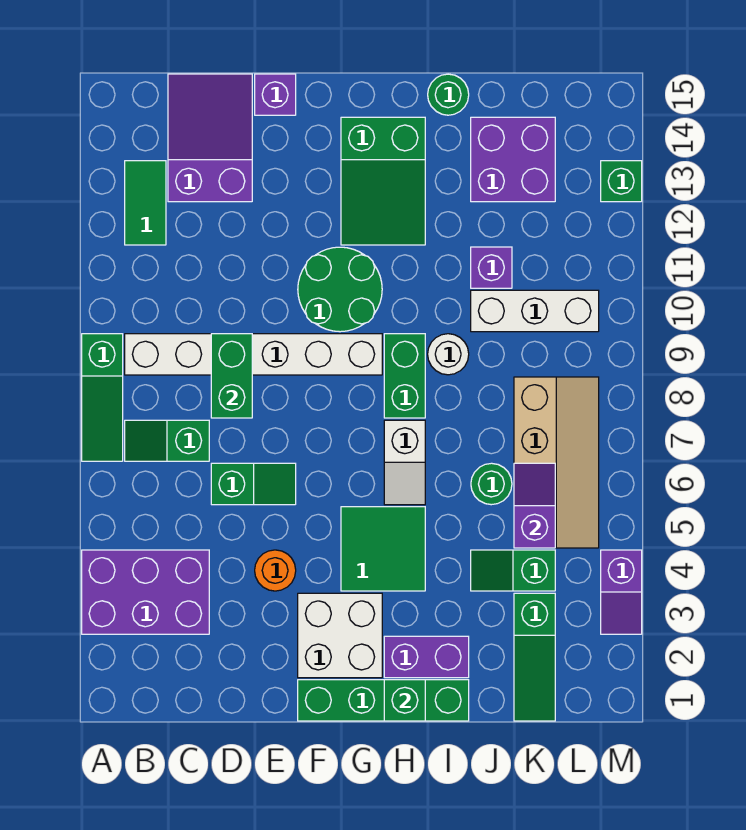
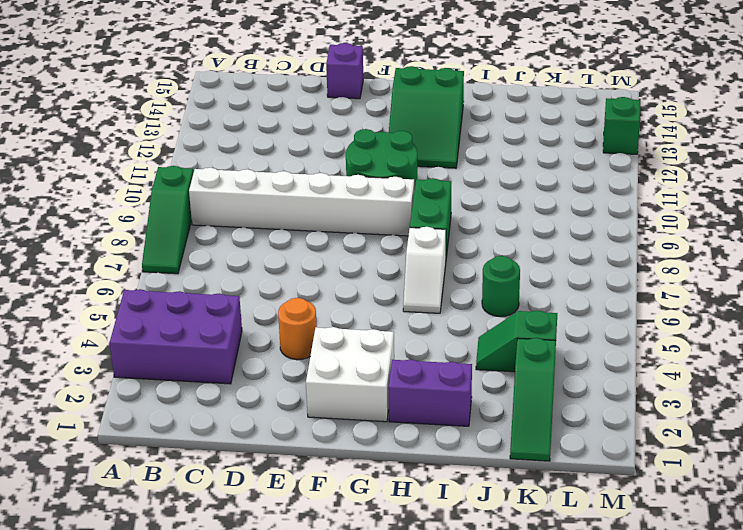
none -> green slope B7:C7 level 1 top C
none -> green tile B12:B13 level 1
none -> purple slope C13:D15 level 1 top 13
none -> green slope D6:E6 level 1 top D

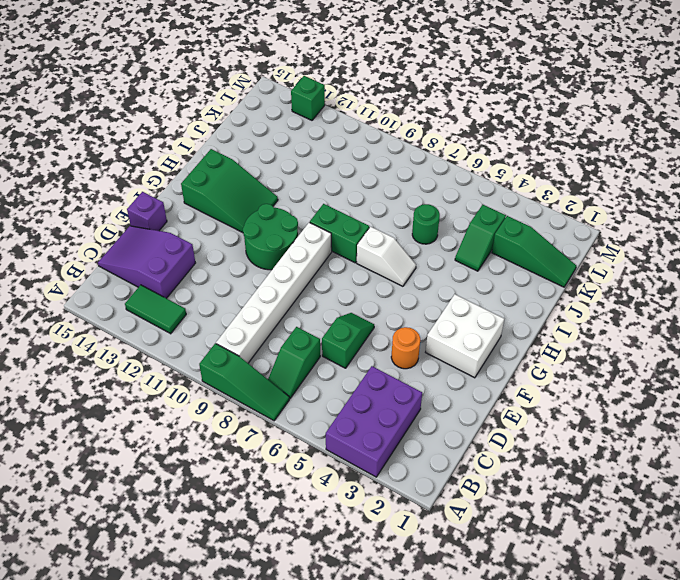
none -> green brick F1:I1 level 1
none -> green tile G4:H5 level 1
none -> purple brick H2:I2 level 1
none -> white round brick I9 level 1

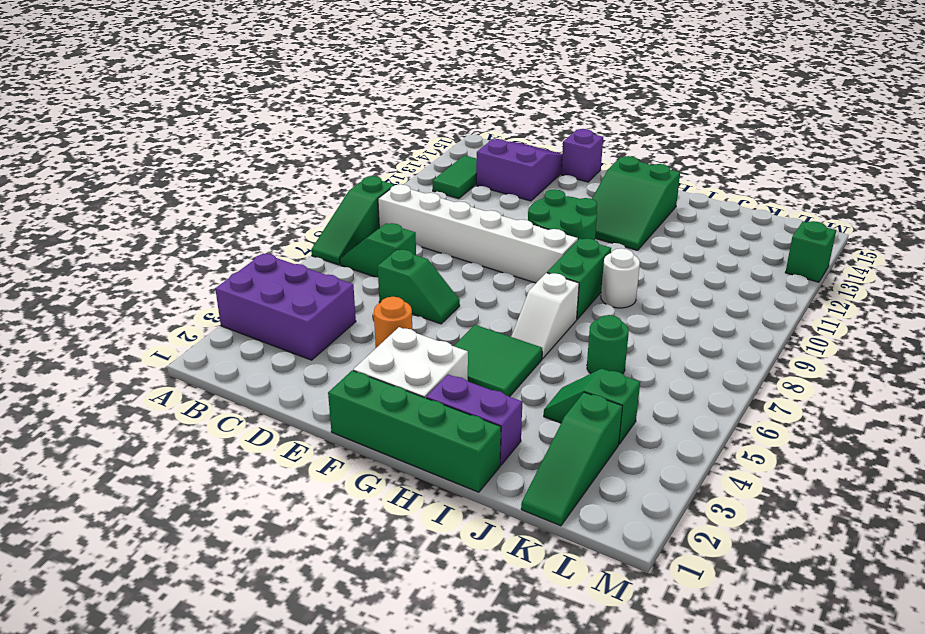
none -> green round brick I15 level 1
none -> white brick J10:L10 level 1
none -> purple brick J11 level 1
none -> purple brick J13:K14 level 1

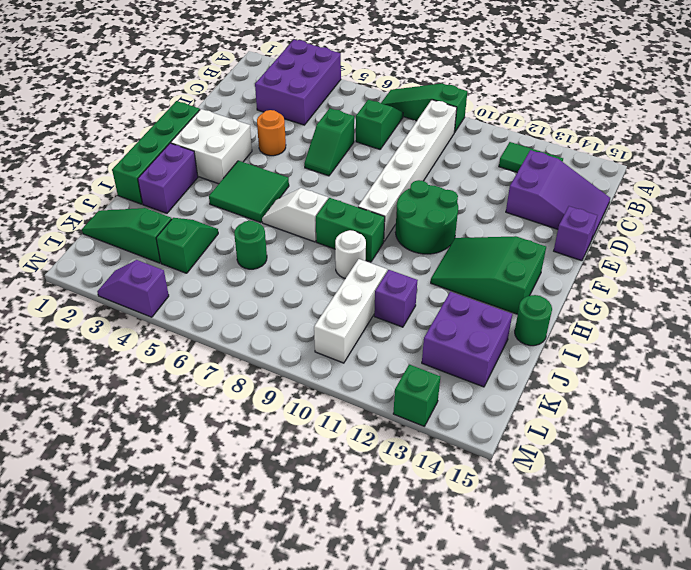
none -> tan slope K5:L8 level 1 top K
none -> green brick D8:D9 level 2
none -> green brick H1 level 2
none -> purple slope K5:K6 level 2 top 5

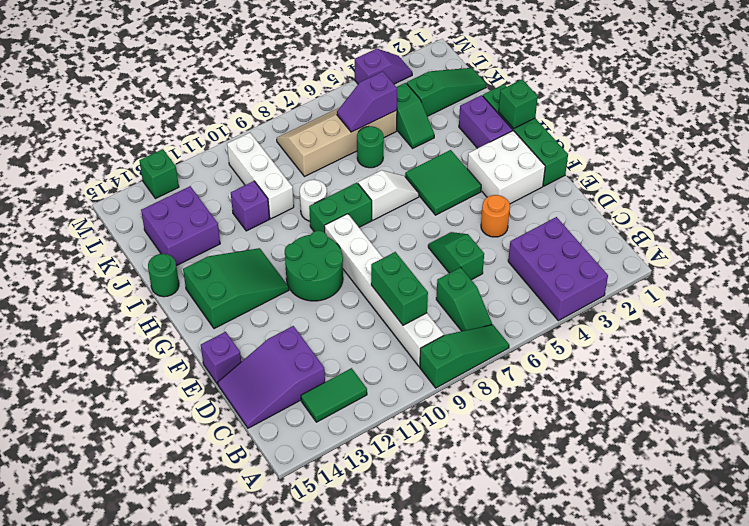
green brick C9:D9 level 2 -> green brick D8:D9 level 2

